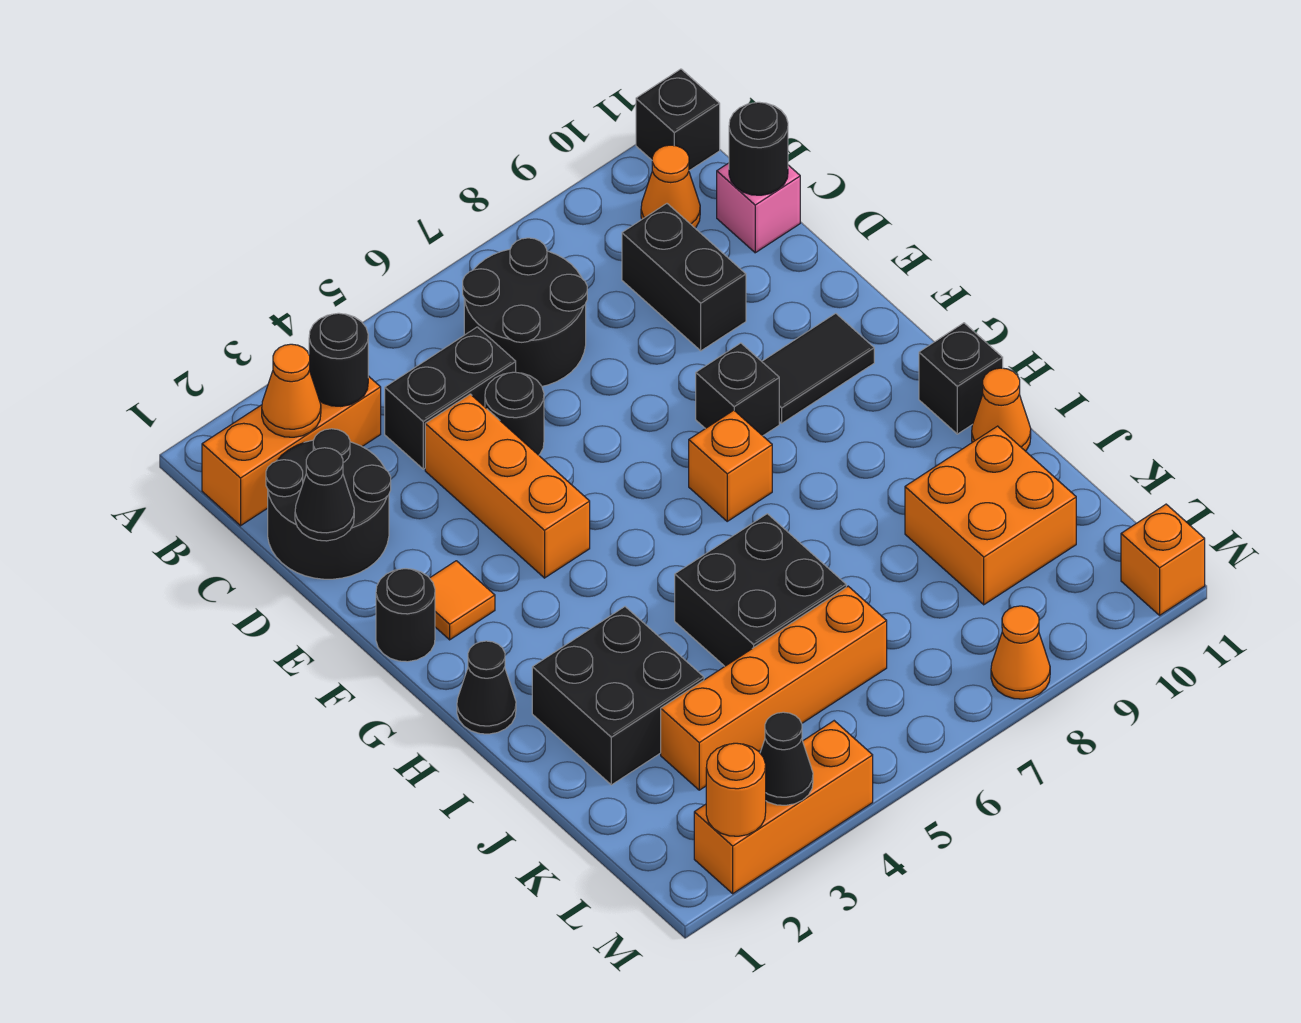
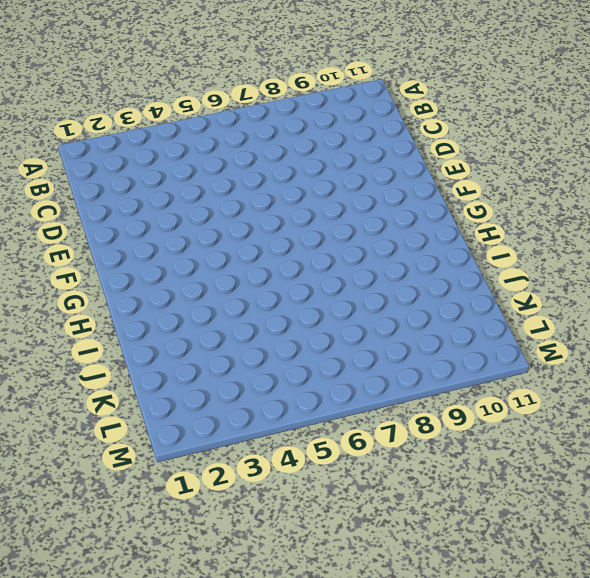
none -> black brick A11 level 1
none -> orange brick B1:B3 level 1
none -> black round brick B6:C7 level 1
none -> orange cone B10 level 1

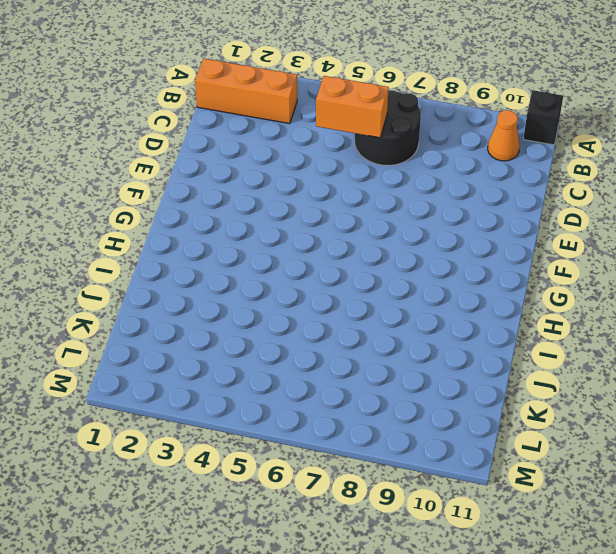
orange brick C5:C6 level 2 -> none
none -> black round brick C1:D2 level 1
none -> black brick C4:C5 level 1
none -> black brick C9:D9 level 1
none -> pink brick C11 level 1

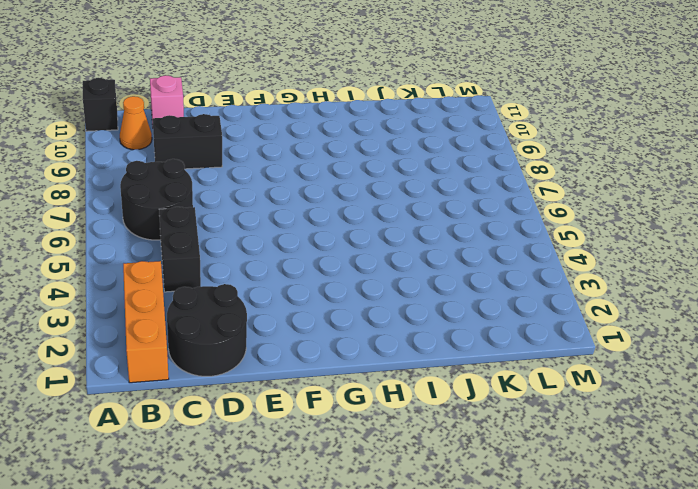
none -> orange brick D4:F4 level 1
none -> black round brick D5 level 1
none -> black round brick F1 level 1
none -> orange tile F2 level 1

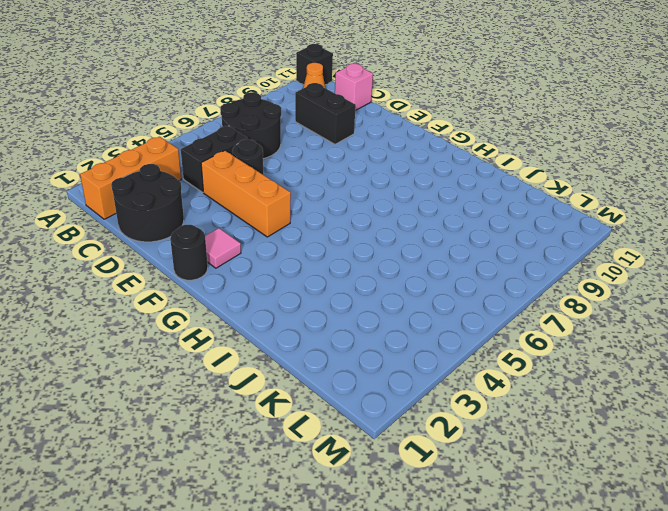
pink tile F2 level 1 -> orange tile F2 level 1
none -> black brick F8 level 1
none -> black tile F9:F10 level 1
none -> orange brick G7 level 1
none -> black cone H1 level 1

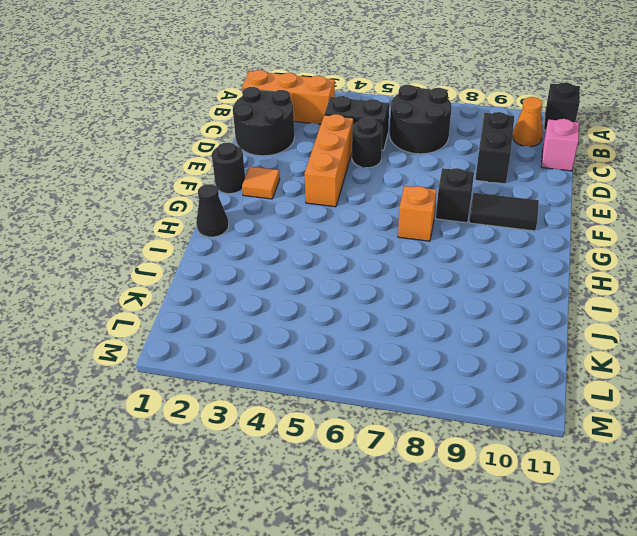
none -> black brick H11 level 1
none -> black brick I2:J3 level 1
none -> black brick I5:J6 level 1
none -> orange cone I11 level 1

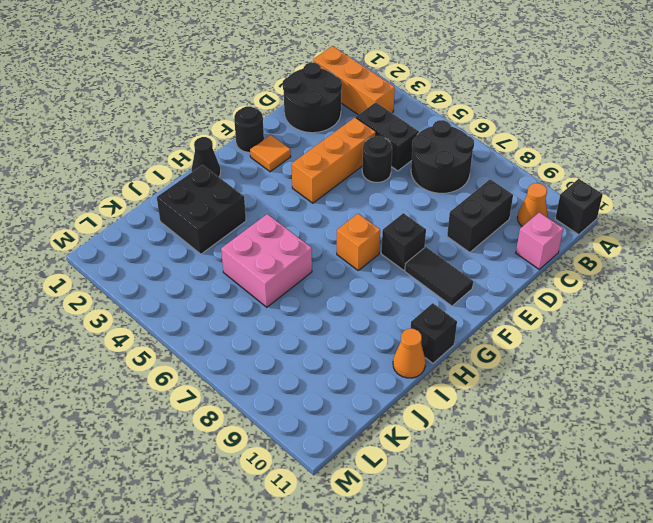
pink brick I5:J6 level 1 -> black brick I5:J6 level 1
none -> orange brick J9:K10 level 1
none -> orange brick K3:K6 level 1
none -> orange brick M2:M4 level 1
none -> orange cone M8 level 1

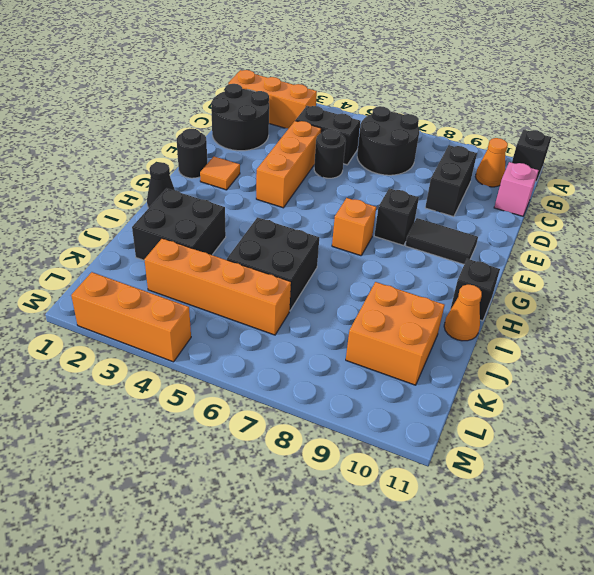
none -> orange cone M8 level 1
none -> orange brick M11 level 1
none -> orange cone B2 level 2
none -> black round brick B3 level 2

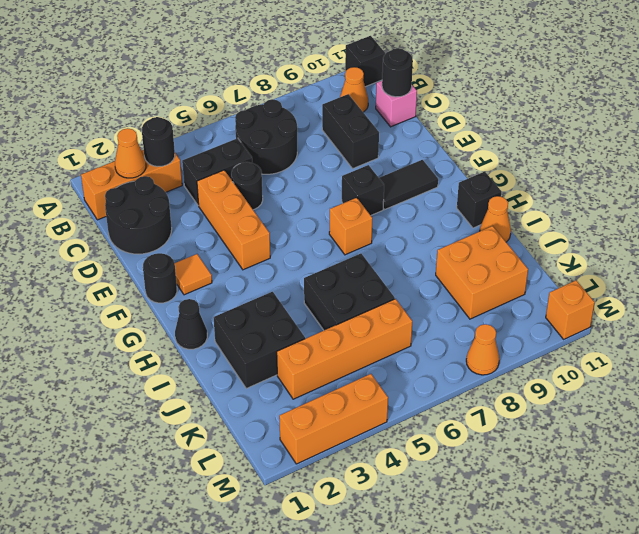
none -> black cone D1 level 2
none -> orange round brick M2 level 2
none -> black cone M3 level 2

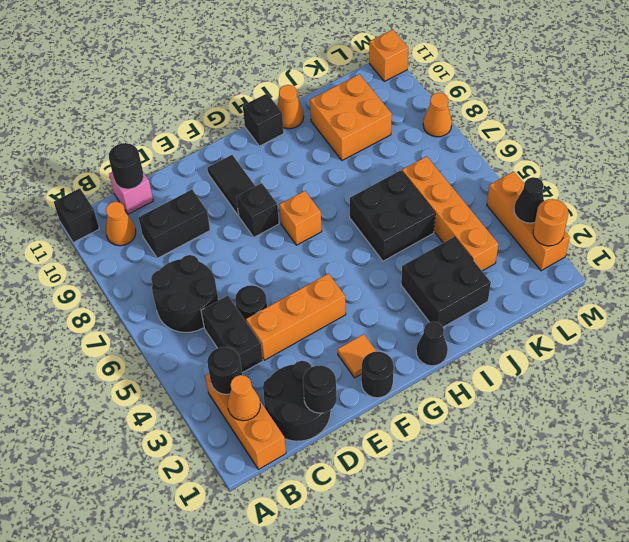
black round brick D1 level 2 -> black cone D1 level 2

